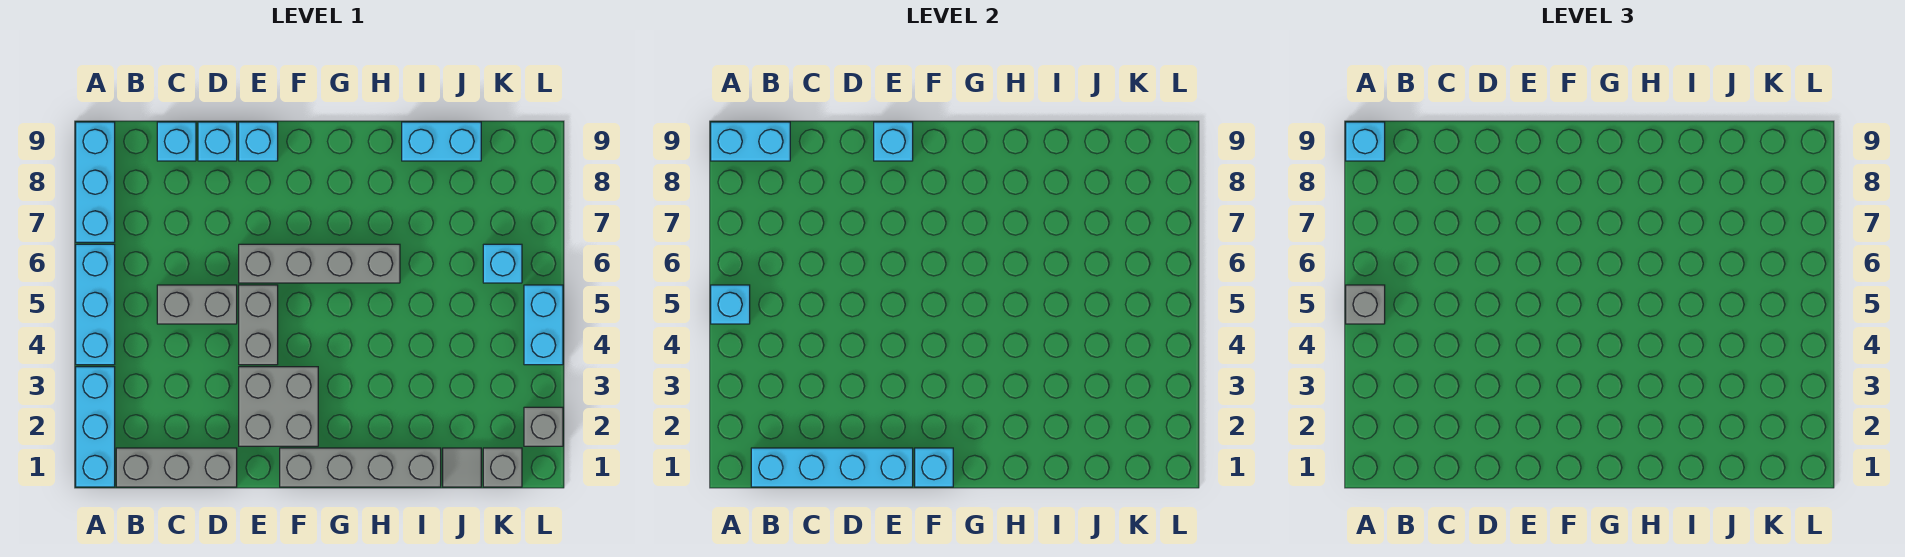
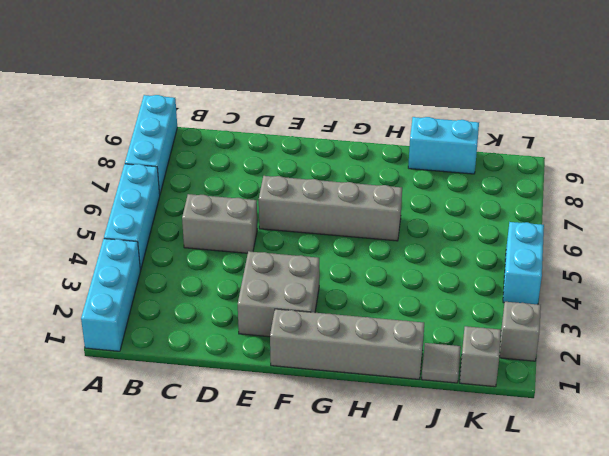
none -> grey brick B1:D1 level 1
none -> cyan brick C9 level 1
none -> cyan brick D9 level 1

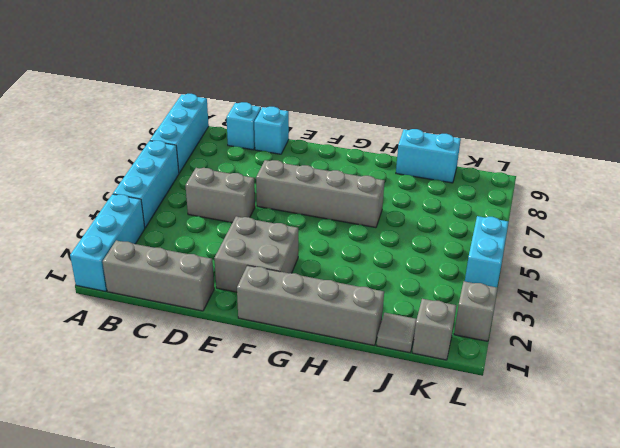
none -> grey brick E4:E5 level 1
none -> cyan brick E9 level 1
none -> cyan brick K6 level 1

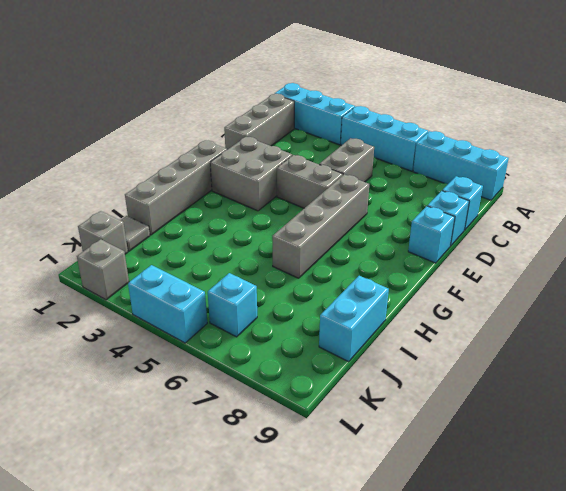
none -> cyan brick A5 level 2
none -> cyan brick A9:B9 level 2
none -> cyan brick B1:E1 level 2

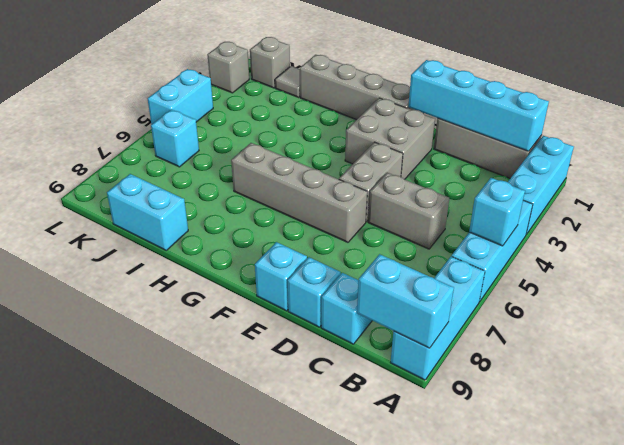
none -> cyan brick E9 level 2
none -> cyan brick F1 level 2
none -> grey brick A5 level 3

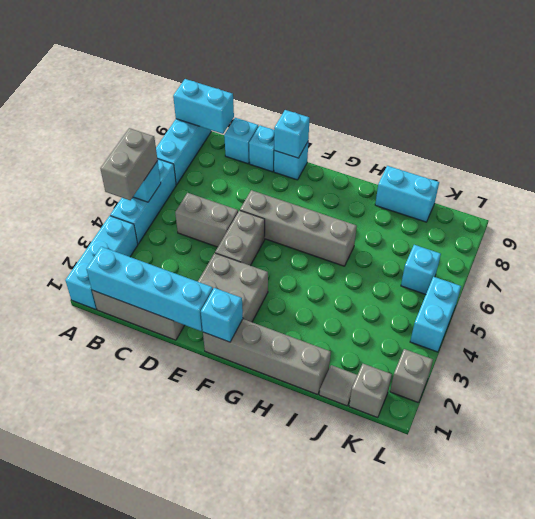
grey brick A4:A5 level 3 -> grey brick A5 level 3
none -> cyan brick A9 level 3

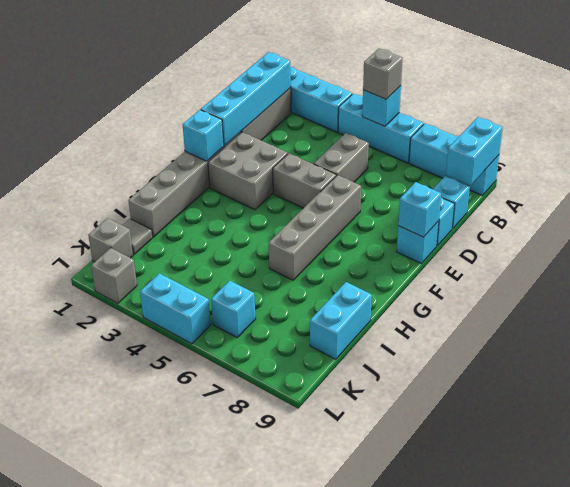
none -> cyan brick A9 level 3

